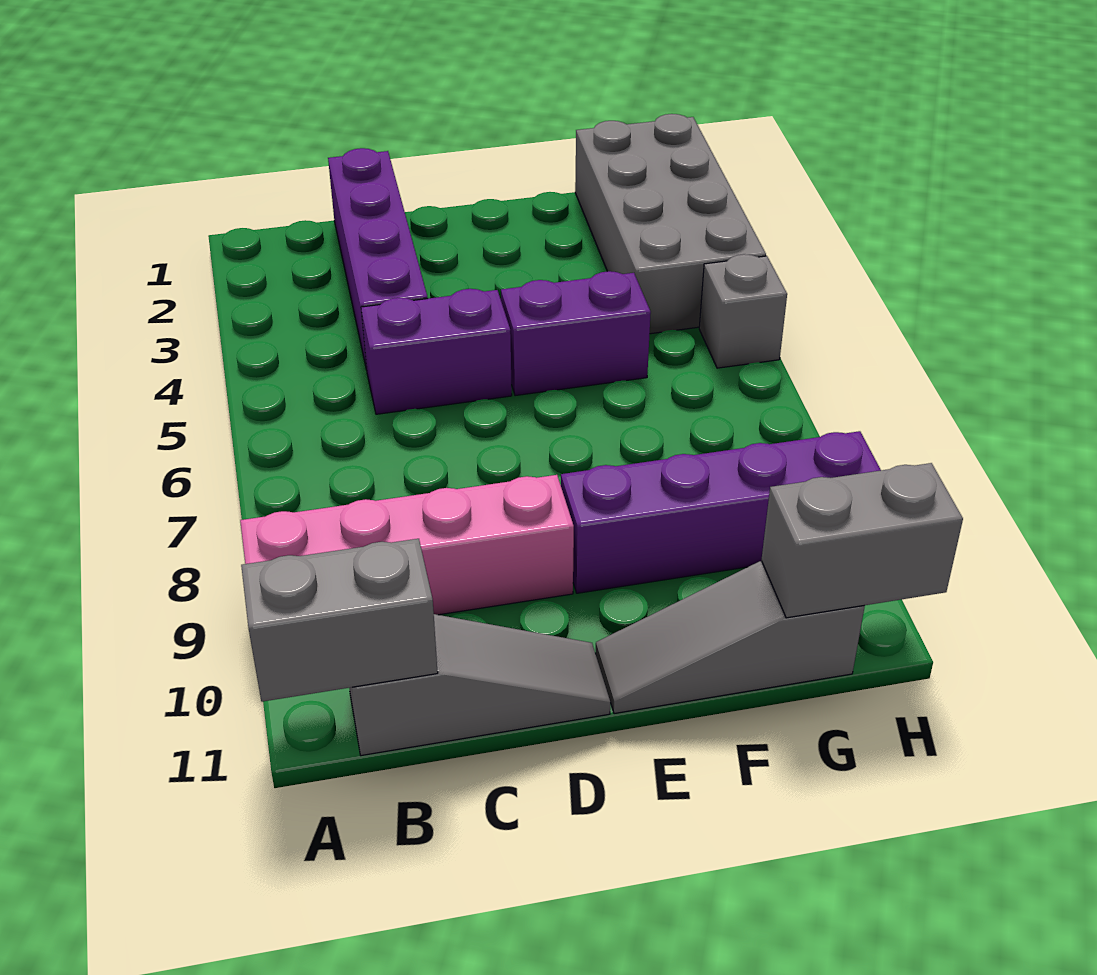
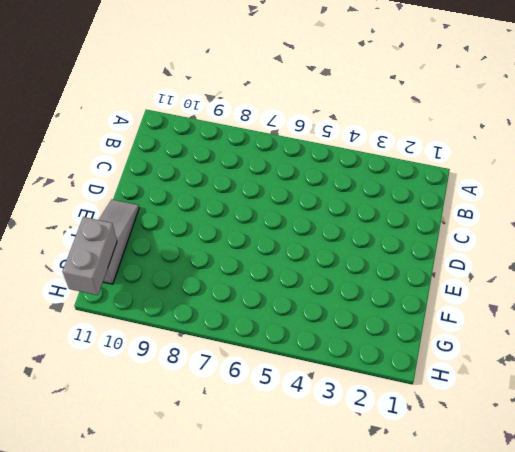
none -> pink brick A9:D9 level 1
none -> grey slope B11:D11 level 1 top B

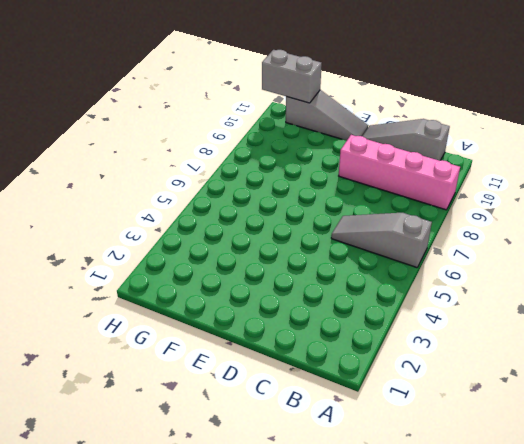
grey slope A6:C6 level 1 top A -> none
none -> purple brick C1:C4 level 1
none -> purple brick C5:D5 level 1

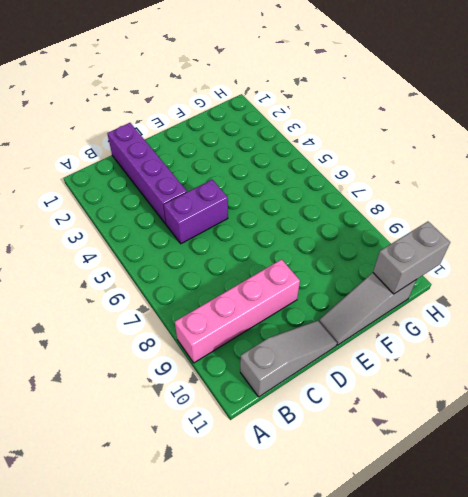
none -> purple brick E5:F5 level 1
none -> purple brick E9:H9 level 1

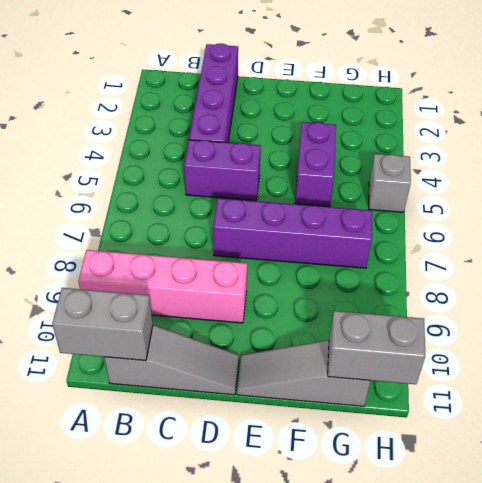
purple brick D7:G7 level 1 -> purple brick E9:H9 level 1
purple brick F4:F5 level 1 -> purple brick E5:F5 level 1
none -> grey brick G1:H4 level 1

